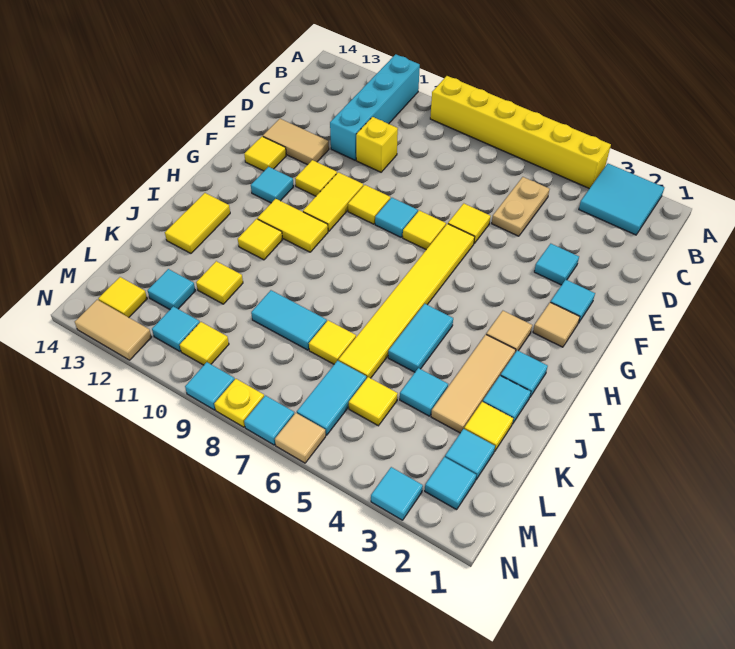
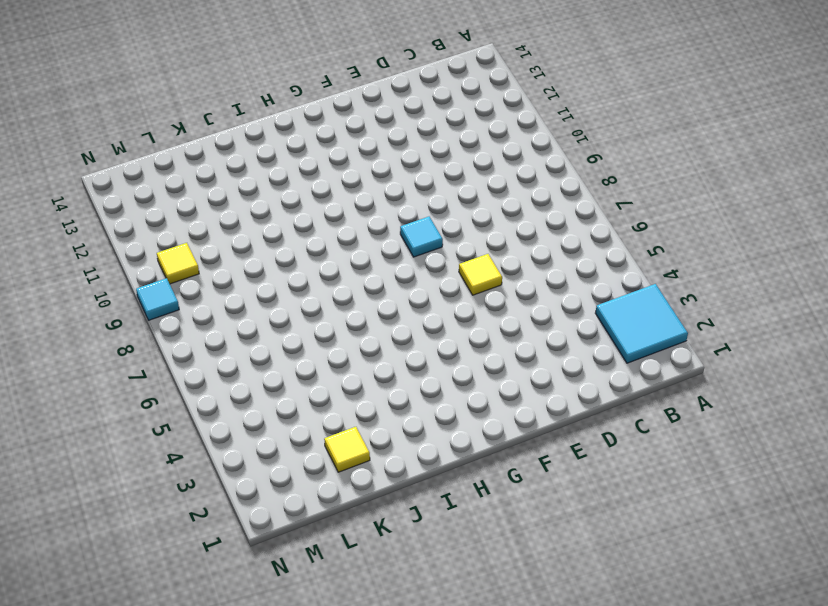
none -> yellow brick A4:A9 level 1
none -> cyan brick A11:D11 level 1
none -> tan plate C5:D5 level 1
none -> yellow brick D10 level 1

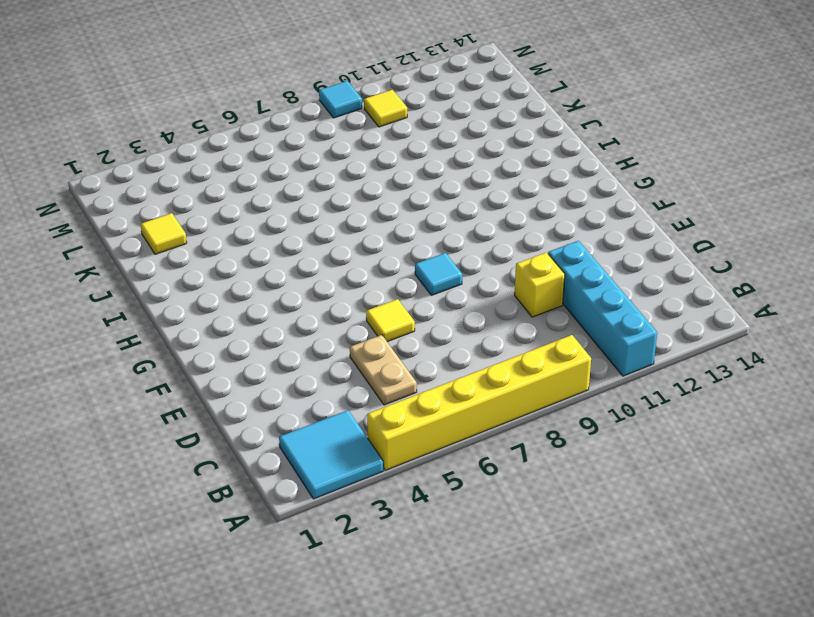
none -> cyan tile E3 level 1
none -> tan tile E12:E13 level 1
none -> cyan tile F2 level 1
none -> yellow tile F6:K6 level 1

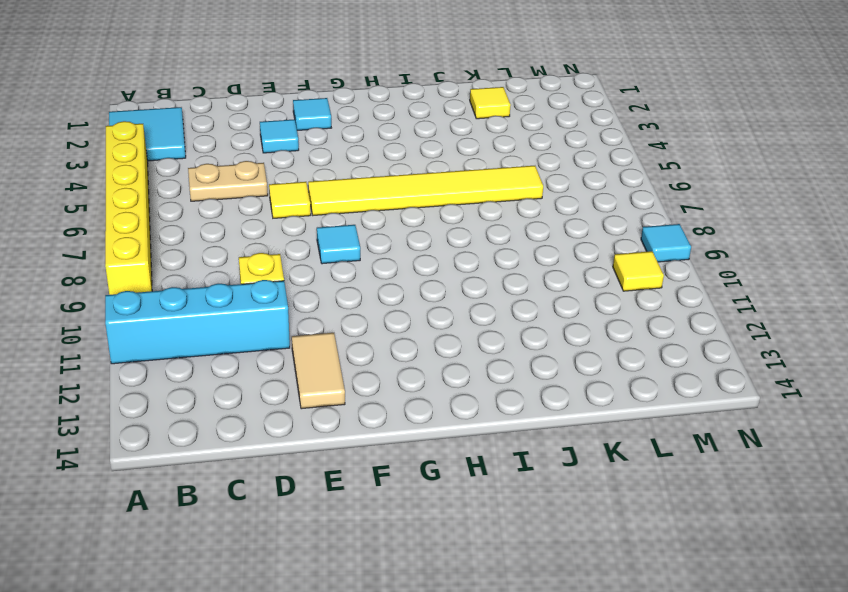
none -> yellow tile F7 level 1
none -> yellow tile F9 level 1
none -> yellow tile F10:G10 level 1
none -> yellow tile F11 level 1

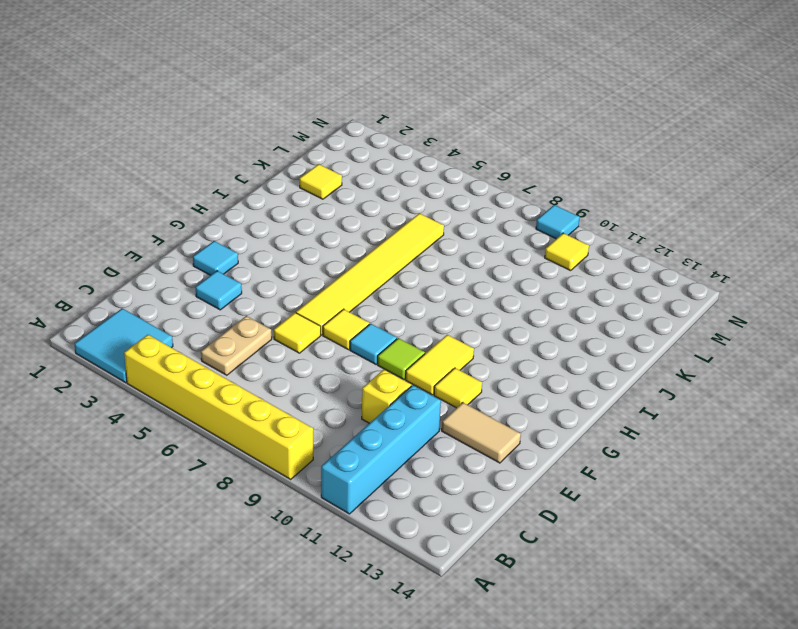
lime tile F9 level 1 -> yellow tile F9 level 1
none -> yellow tile F13 level 1
none -> tan tile G2 level 1
none -> cyan tile G12 level 1
none -> tan tile H3 level 1

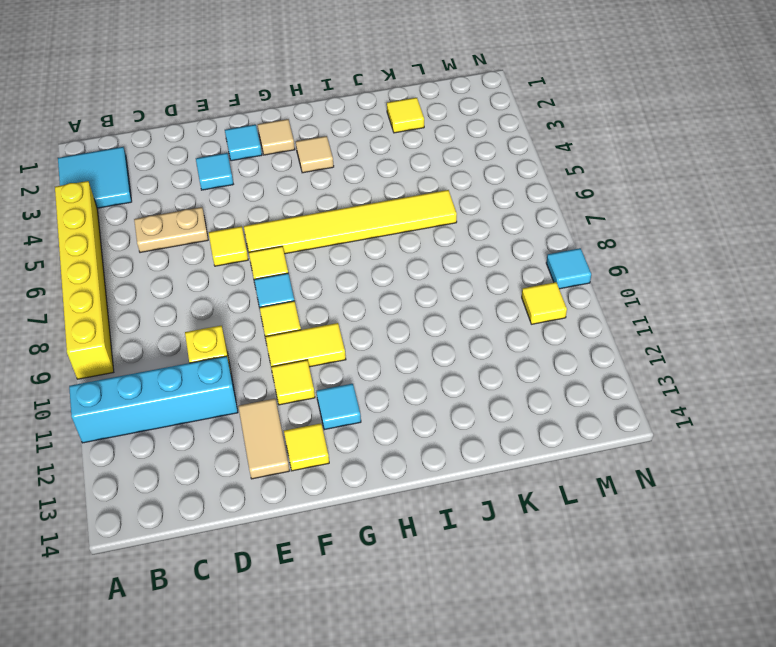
none -> yellow tile H10:H11 level 1
none -> cyan tile I2 level 1
none -> tan tile I3:K3 level 1
none -> cyan tile I5:J5 level 1

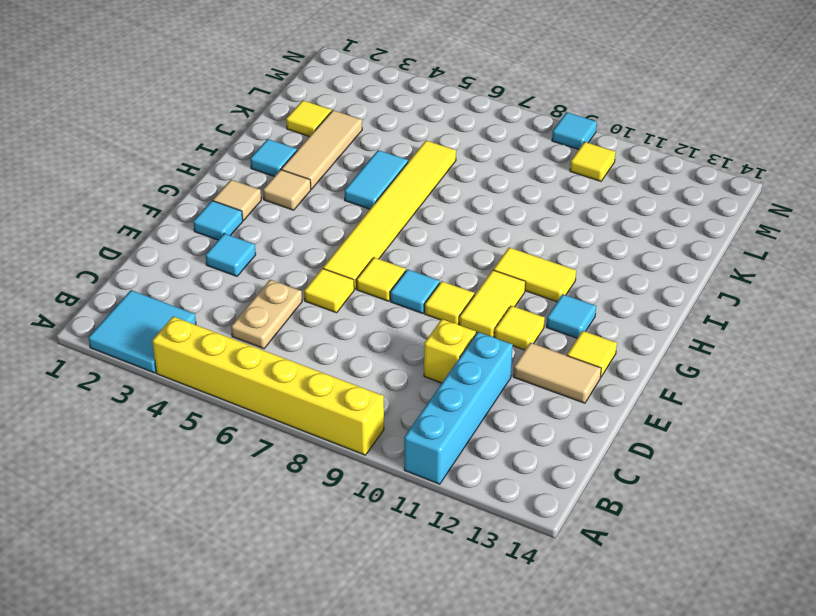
none -> yellow tile I11 level 1
none -> yellow tile I13:J13 level 1
none -> cyan tile J2 level 1
none -> cyan tile K4 level 1

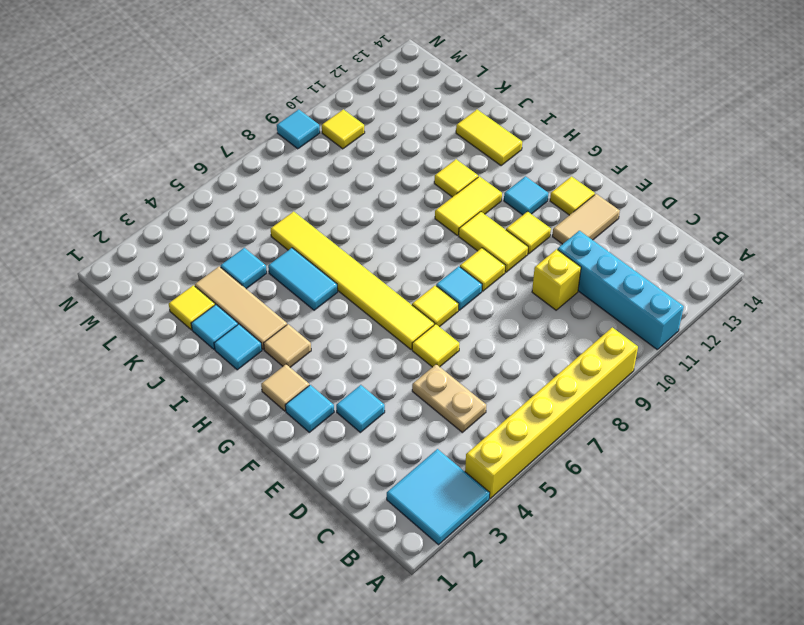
none -> yellow tile K7 level 1
none -> cyan tile K8:K9 level 1
none -> yellow tile K11 level 1
none -> cyan tile L2 level 1

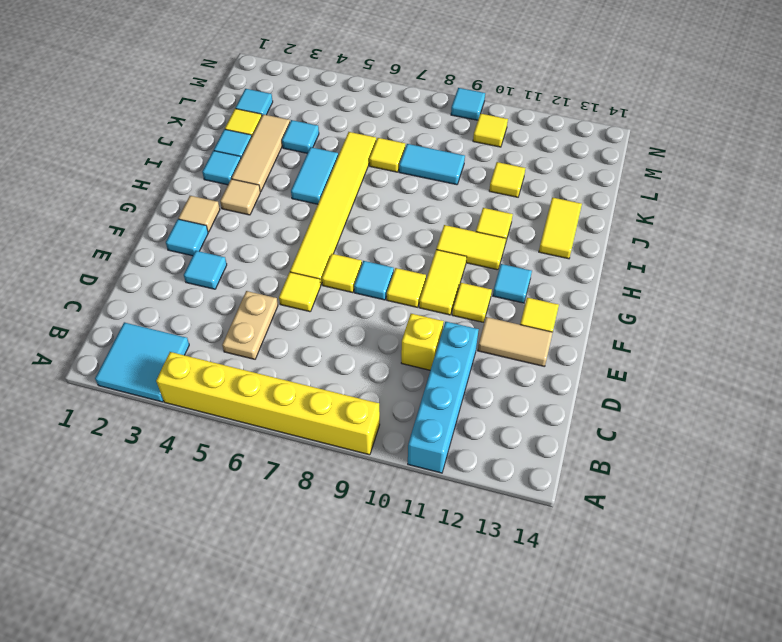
none -> yellow tile L5 level 1
none -> cyan tile L6:M6 level 1
none -> cyan tile L12 level 1
none -> cyan tile M2 level 1

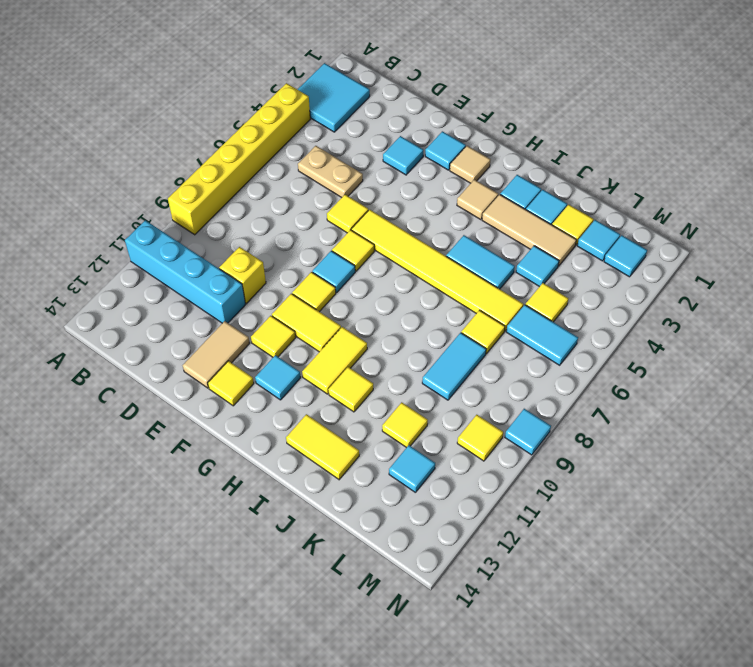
none -> cyan tile M11 level 1
none -> yellow tile M13 level 1
none -> cyan tile N3 level 1
none -> tan tile N6 level 1

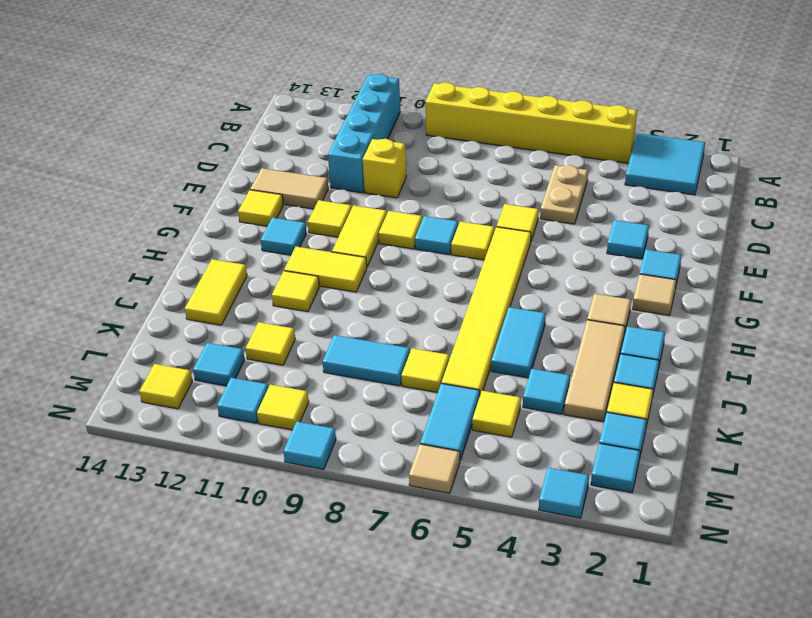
none -> cyan tile N7 level 1
none -> yellow plate N8 level 1
none -> tan tile N12:N13 level 1

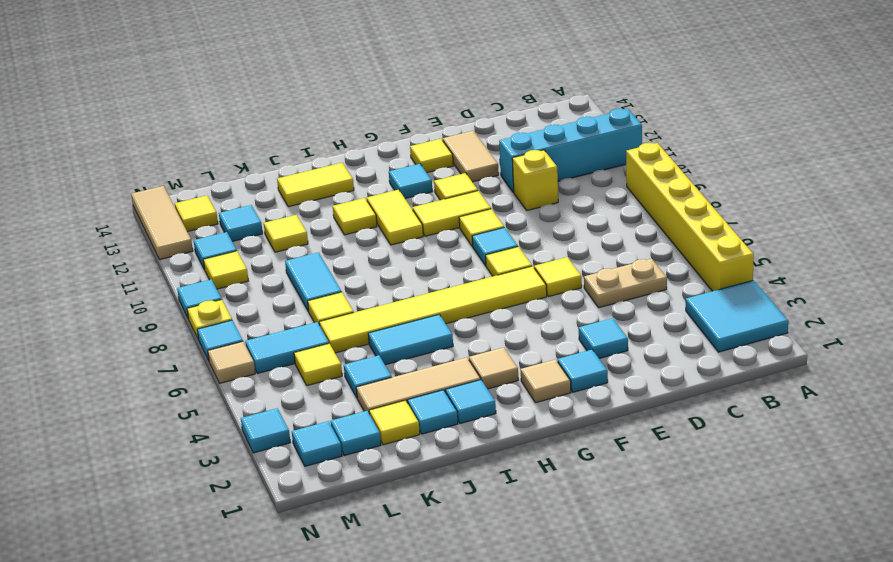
tan tile N12:N14 level 1 -> tan tile N12:N13 level 1

